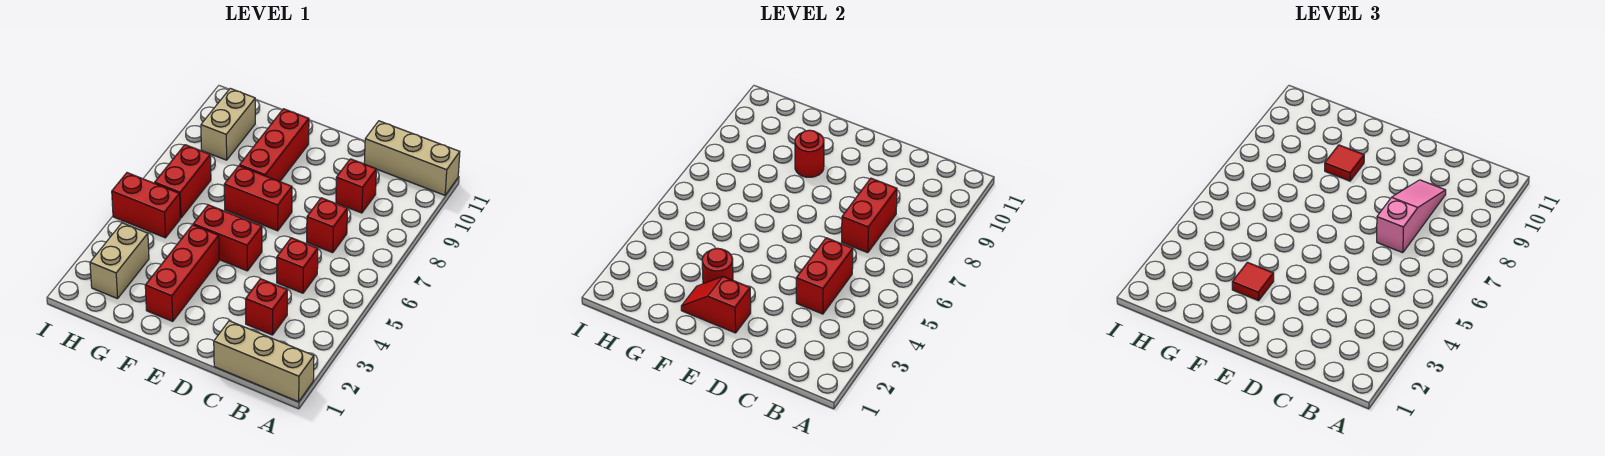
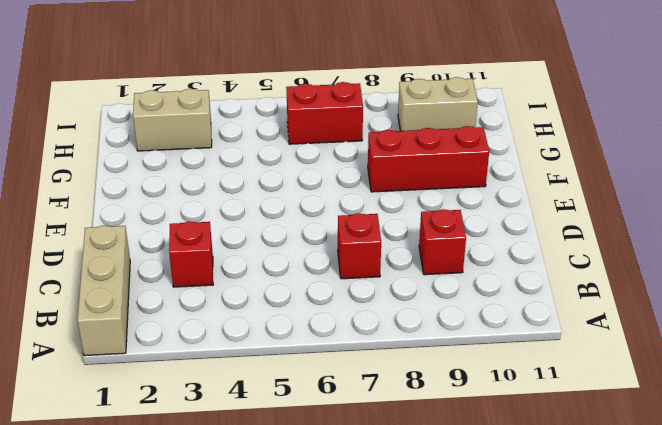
none -> tan brick A11:C11 level 1
none -> red brick C5 level 1
none -> red brick E5:F5 level 1

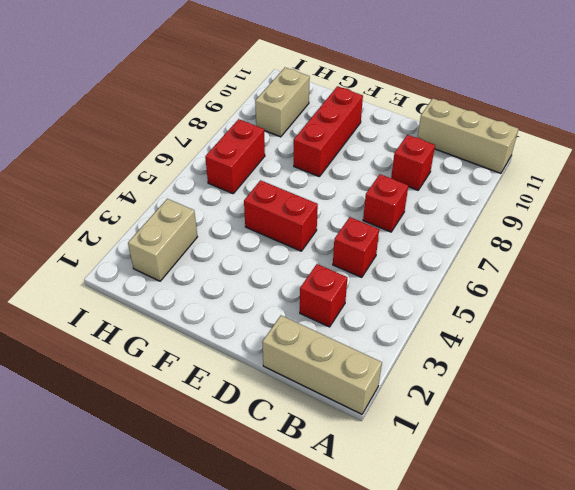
none -> red brick E7:F7 level 1
none -> red brick F2:F4 level 1
none -> red brick H5:I5 level 1

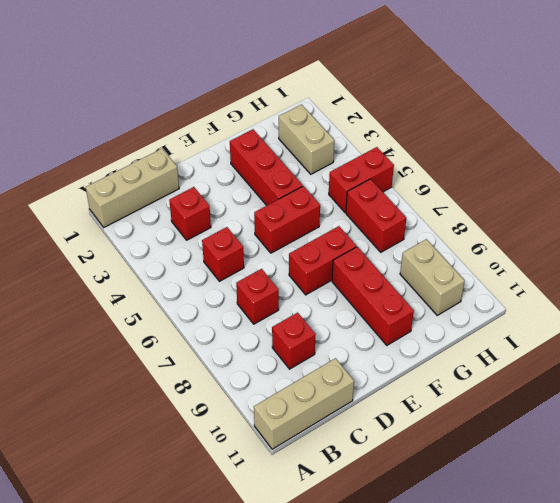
none -> red brick C4:C5 level 2
none -> red brick C7:C8 level 2
none -> red slope E2:F2 level 2 top E

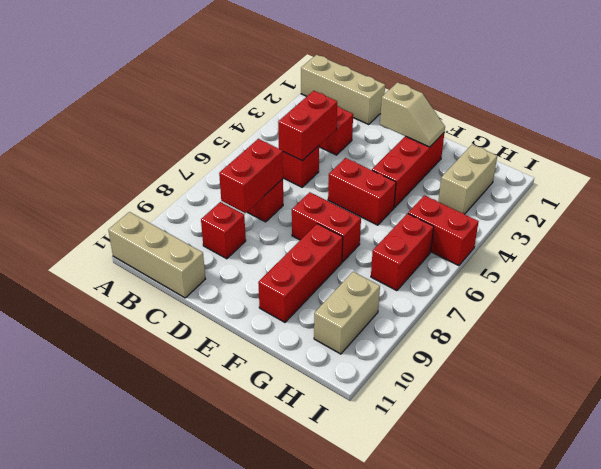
tan slope E2:F2 level 2 top E -> red slope E2:F2 level 2 top E
none -> red round brick F3 level 2
none -> red round brick F9 level 2
none -> pink slope C7:C9 level 3 top 7

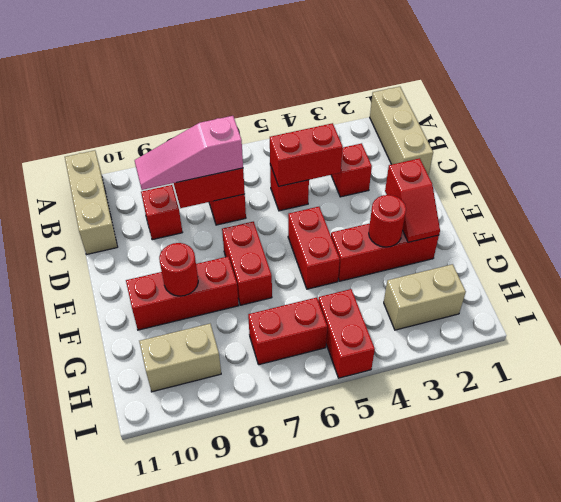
none -> red tile F3 level 3
none -> red tile F9 level 3

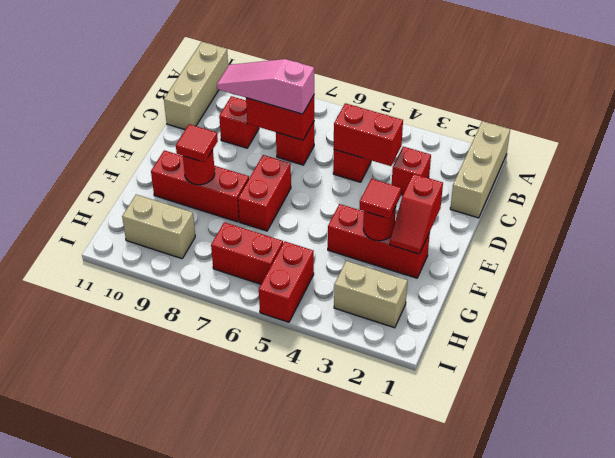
none -> red brick E5:F5 level 1

